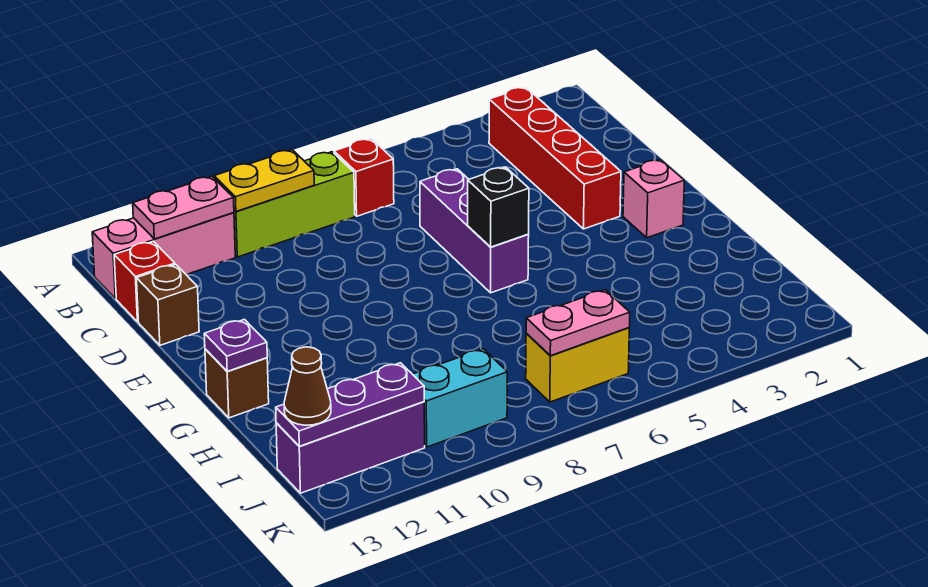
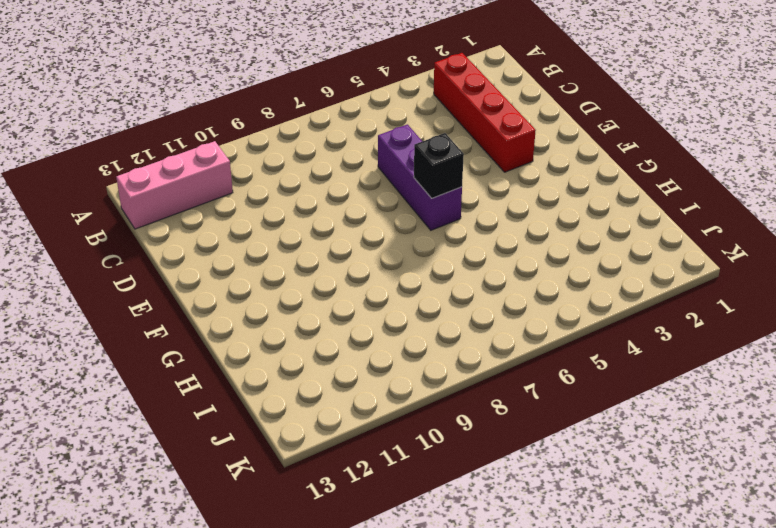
none -> red brick B7 level 1
none -> lime brick B8:B10 level 1
none -> red brick C13 level 1

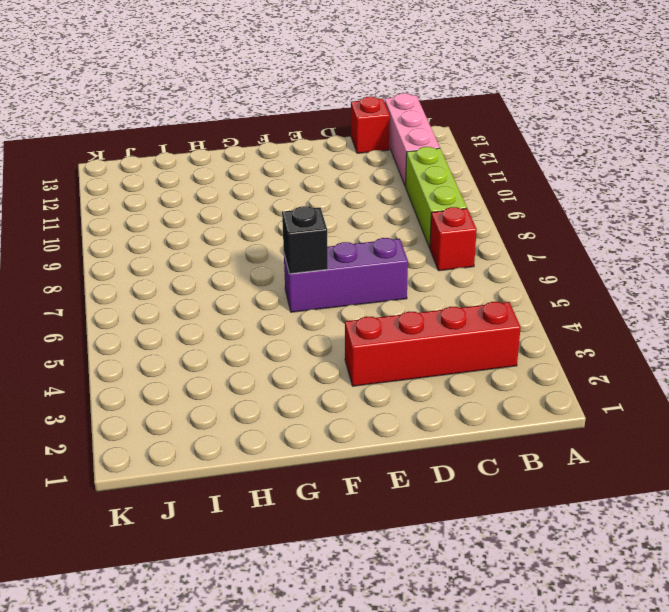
none -> brown brick D13 level 1
none -> pink brick F2 level 1
none -> brown brick G13 level 1

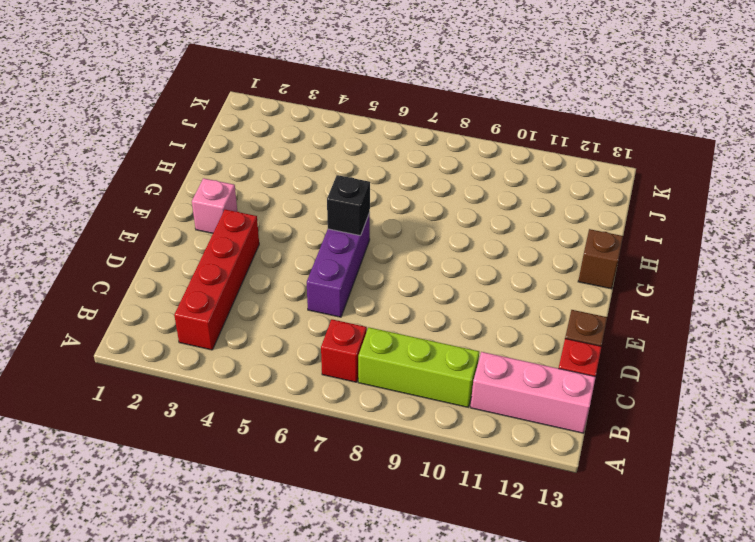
none -> yellow brick J6:J7 level 1
none -> cyan brick J9:J10 level 1
none -> purple brick J11:J13 level 1

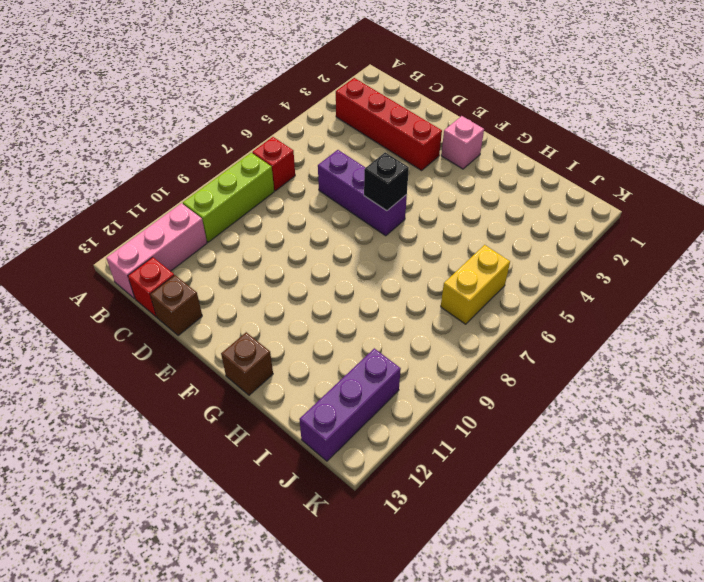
none -> cyan brick J9:J10 level 1
none -> yellow plate B9:B10 level 2
none -> pink plate B11:B12 level 2

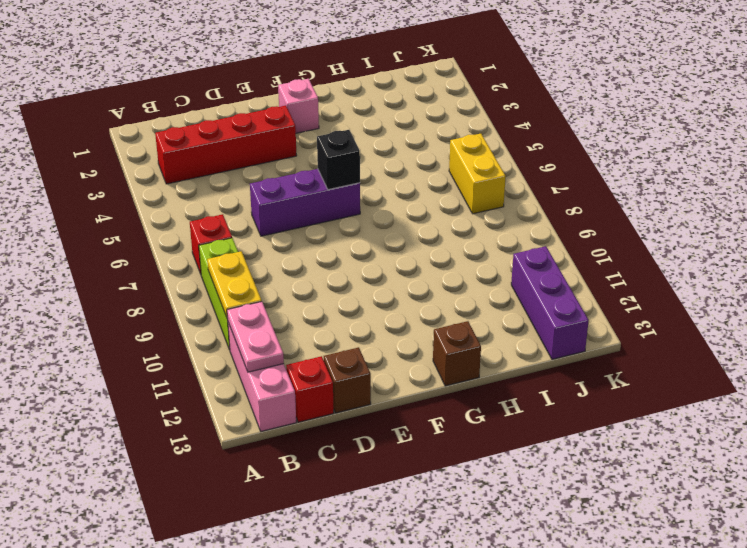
none -> cyan brick J9:J10 level 1
none -> purple plate G13 level 2
none -> pink plate J6:J7 level 2

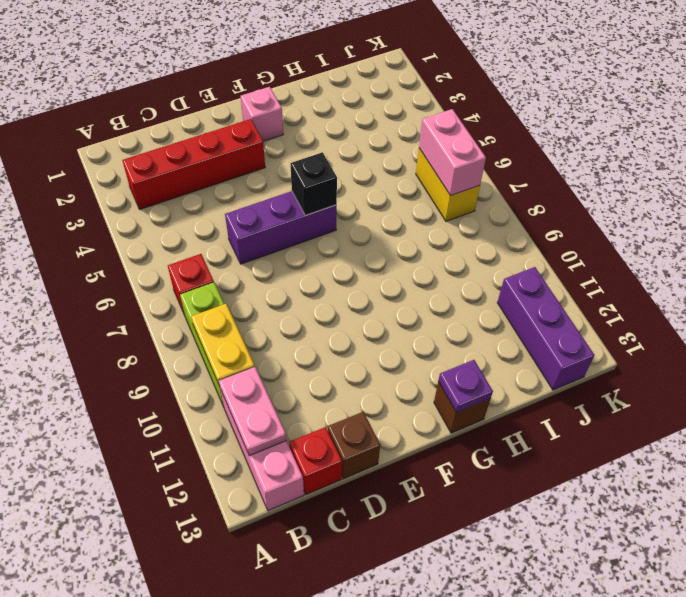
pink brick J6:J7 level 2 -> pink plate J6:J7 level 2
none -> cyan brick J9:J10 level 1
none -> purple plate J11:J13 level 2
none -> brown cone J13 level 3

